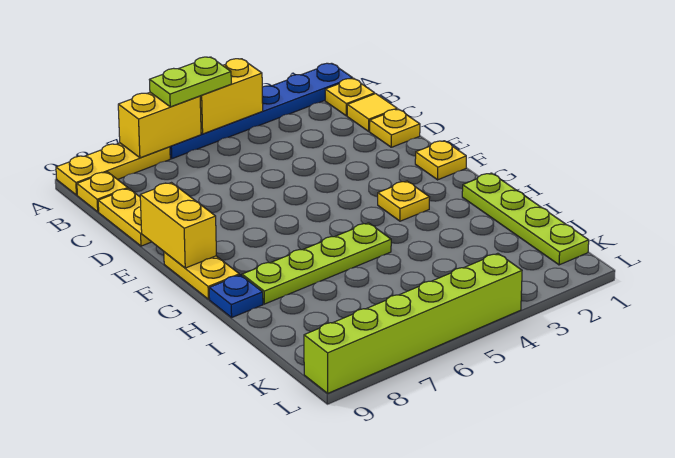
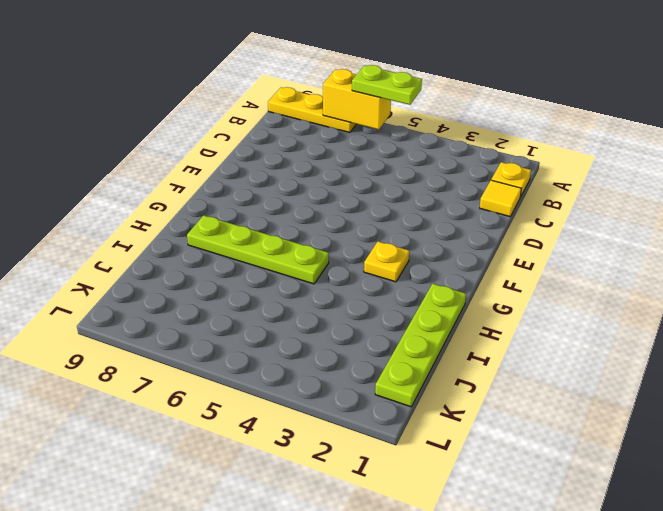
none -> blue plate A1:A6 level 1
none -> yellow plate B9 level 1
none -> yellow plate C9:D9 level 1

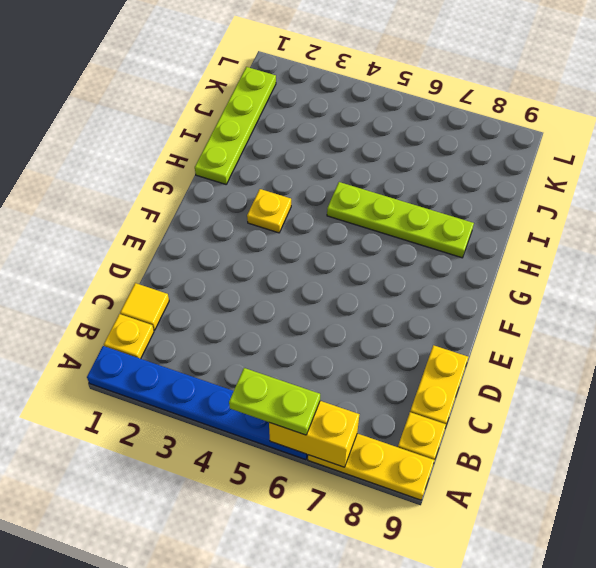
none -> yellow plate D1 level 1
none -> yellow plate F1 level 1
none -> yellow plate F9:G9 level 1

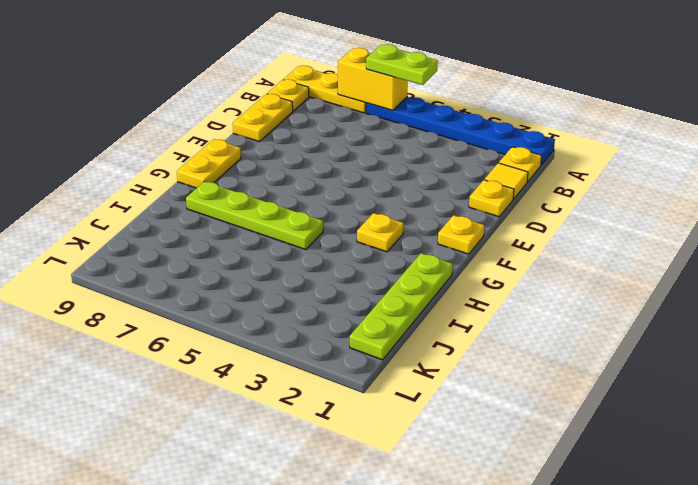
none -> blue plate H9 level 1
none -> lime brick L4:L9 level 1
none -> yellow brick A4:A5 level 2

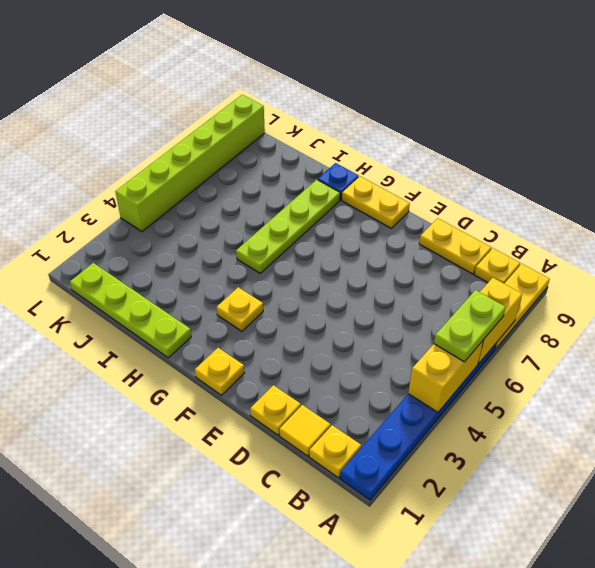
none -> yellow brick E9:F9 level 2

